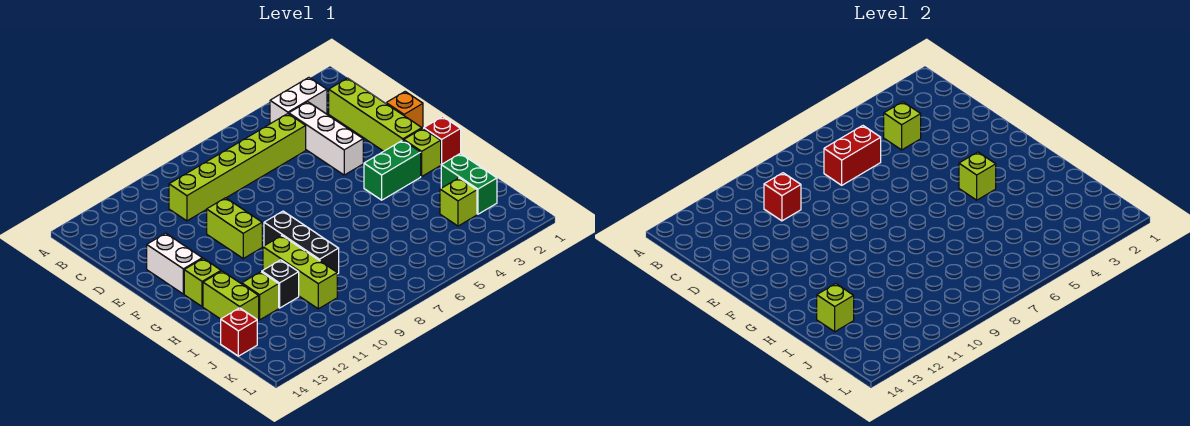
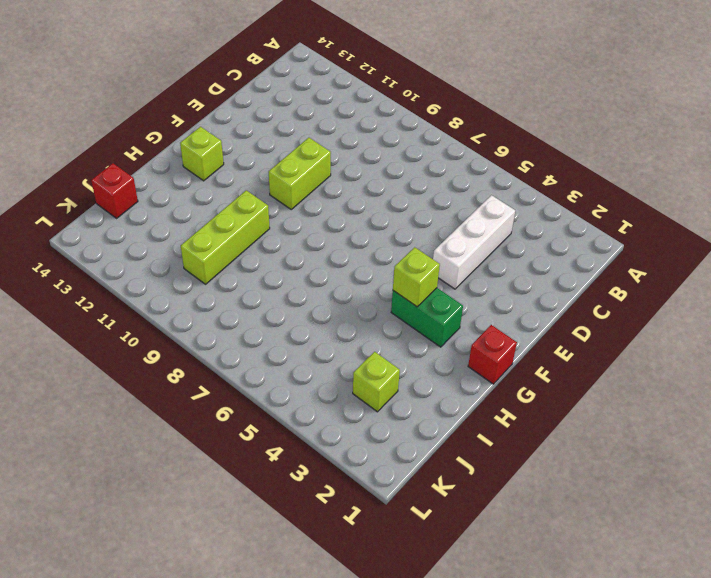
none -> white brick B3:B4 level 1
none -> lime brick C2:F2 level 1
none -> lime brick C5:C10 level 1

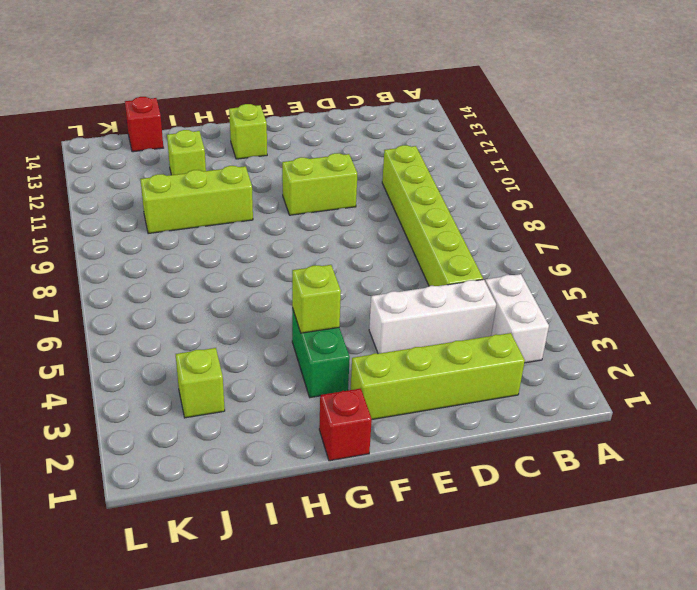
none -> orange brick E1 level 1
none -> white brick E13:F13 level 1
none -> lime brick G2 level 1

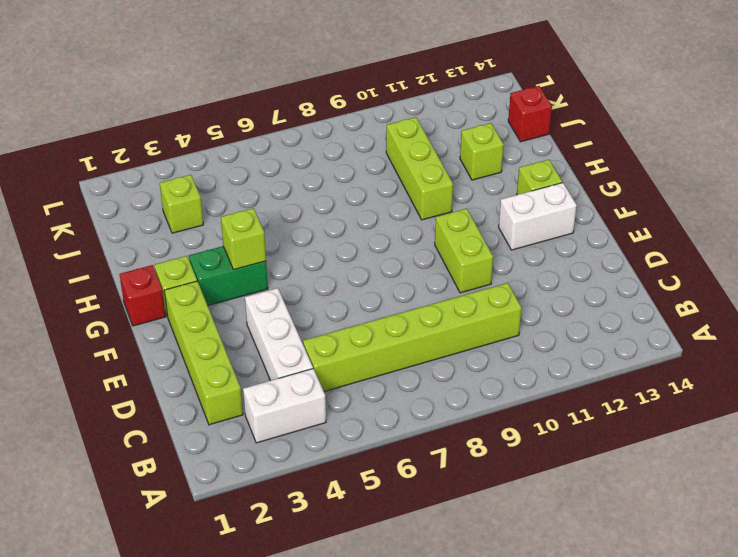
white brick F12:F13 level 1 -> white brick E13:F13 level 1
none -> orange brick E1 level 1
none -> black brick G9:I9 level 1
none -> lime brick H13:I13 level 1

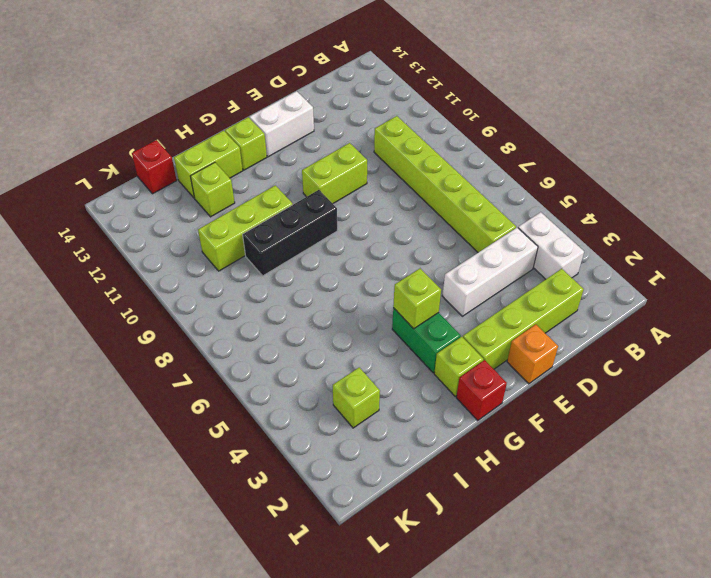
none -> green brick I2:J2 level 1
none -> black brick I11 level 1
none -> lime brick C4 level 2

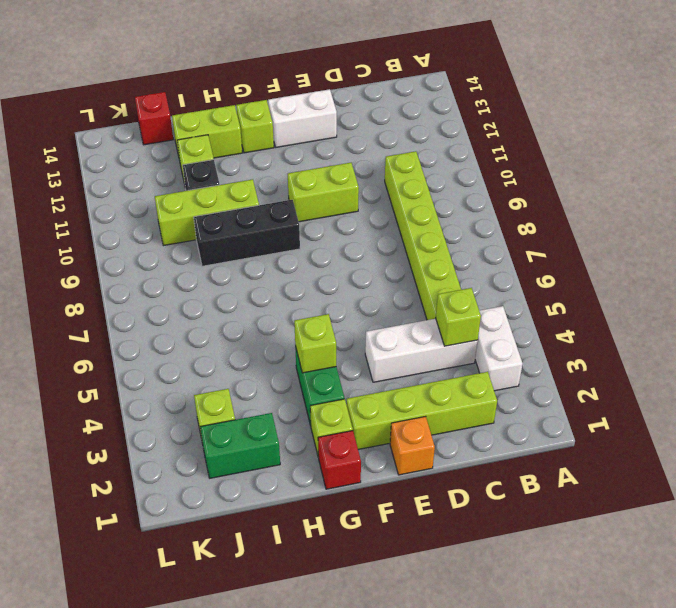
none -> red brick C6:C7 level 2
none -> red brick C10 level 2
none -> lime brick I13 level 2

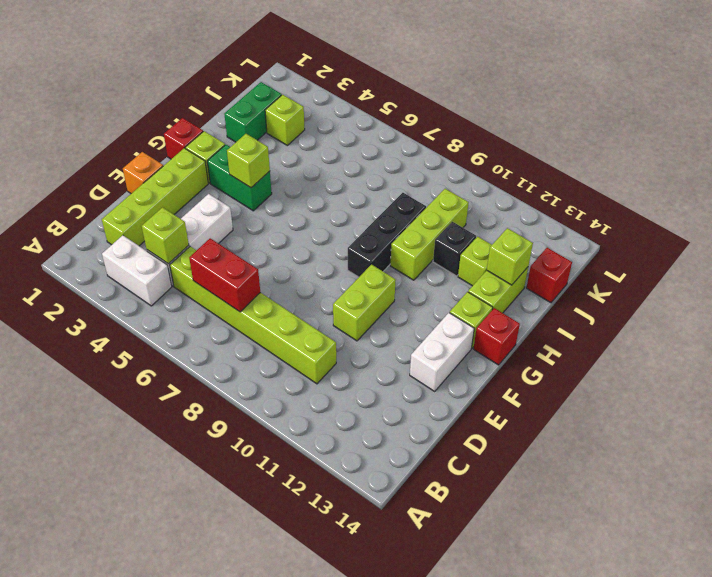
red brick G14 level 1 -> red brick C10 level 2

